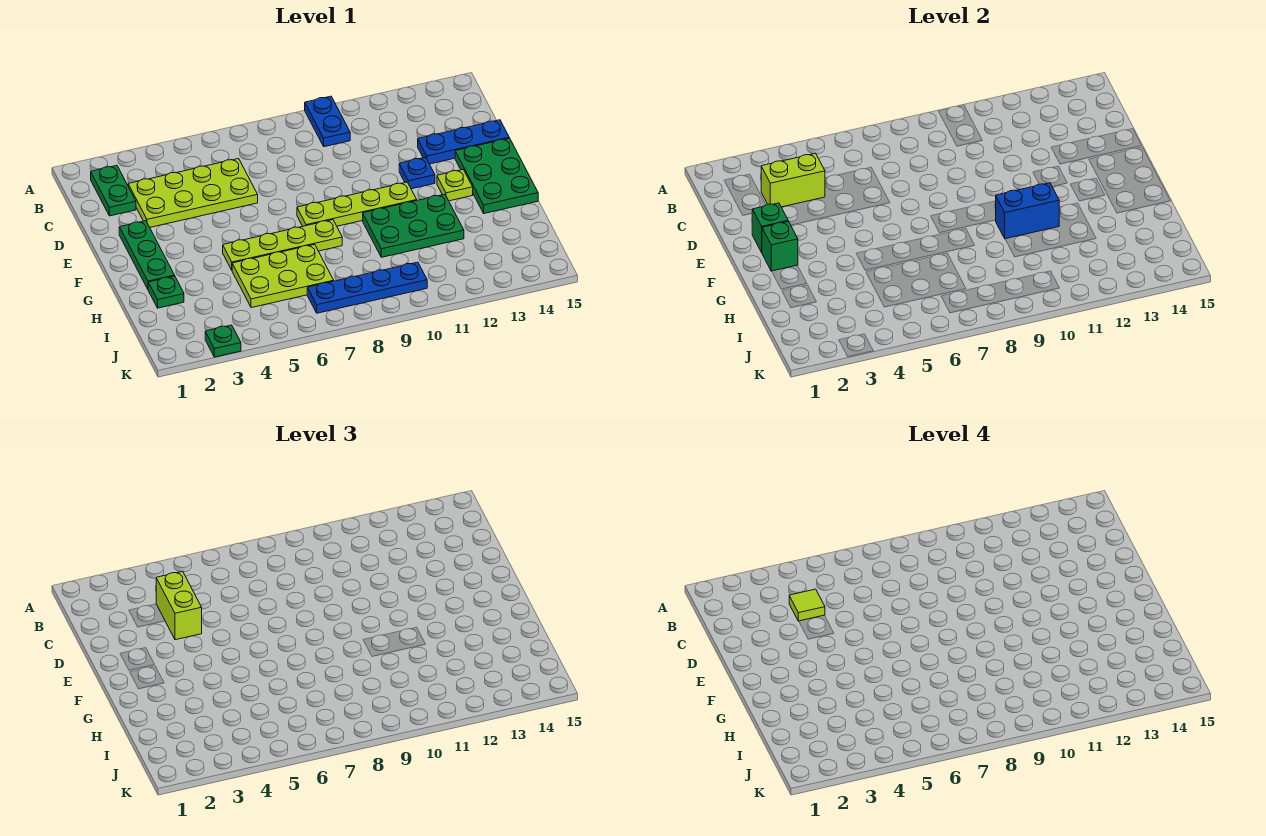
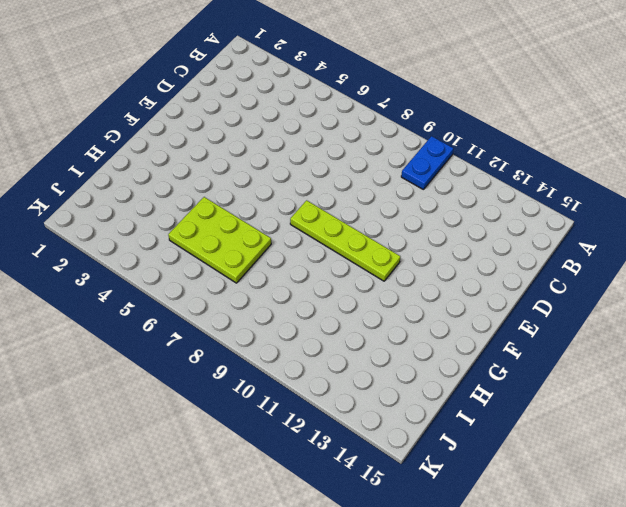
none -> green plate B2:C2 level 1
none -> lime plate C3:D6 level 1
none -> blue plate D13:D15 level 1

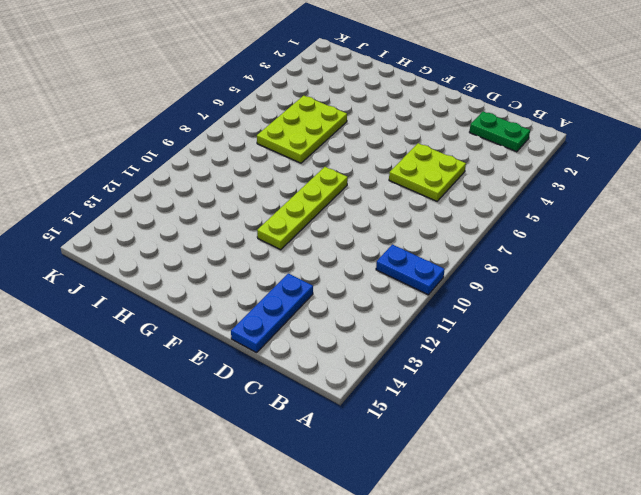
lime plate C5:D6 level 1 -> lime plate C3:D6 level 1
none -> green plate E2:G2 level 1
none -> blue plate E12 level 1
none -> green plate E14:G15 level 1

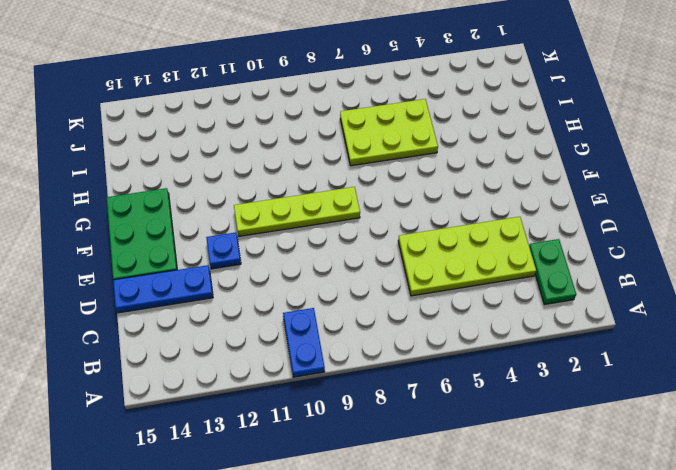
none -> green plate E2:G2 level 1
none -> lime plate F13 level 1
none -> lime plate G5:G8 level 1

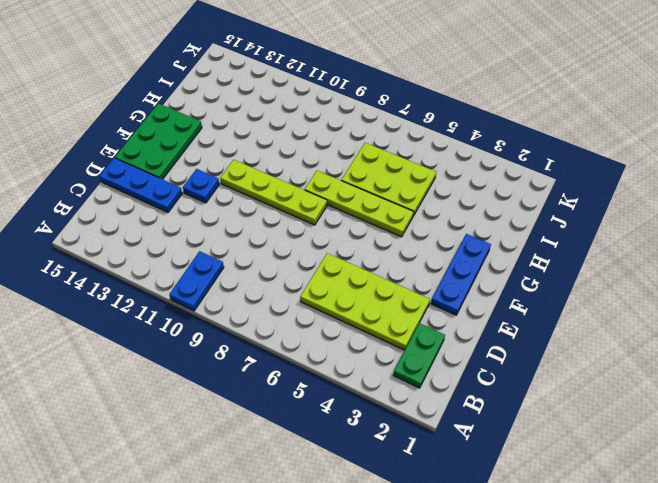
blue plate E2:G2 level 1 -> green plate E2:G2 level 1
none -> lime plate F13 level 1
none -> green plate G10:H12 level 1
none -> green plate H2 level 1

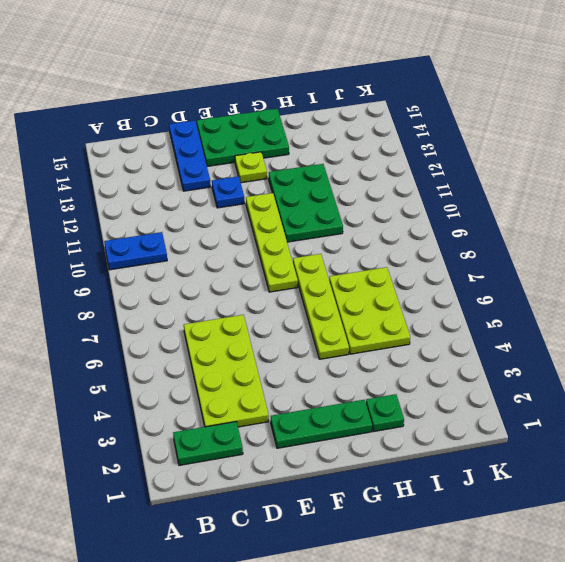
none -> blue plate J7:J10 level 1
none -> green plate K3 level 1
none -> lime brick C3:C4 level 2

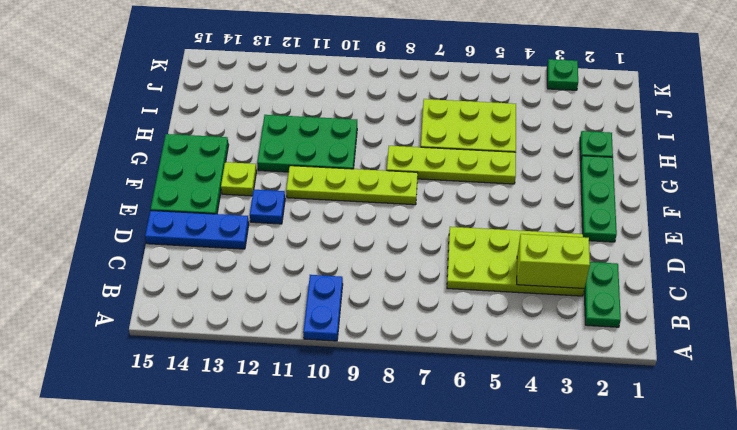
none -> blue plate J7:J10 level 1
none -> green brick E2 level 2
none -> green brick F2 level 2

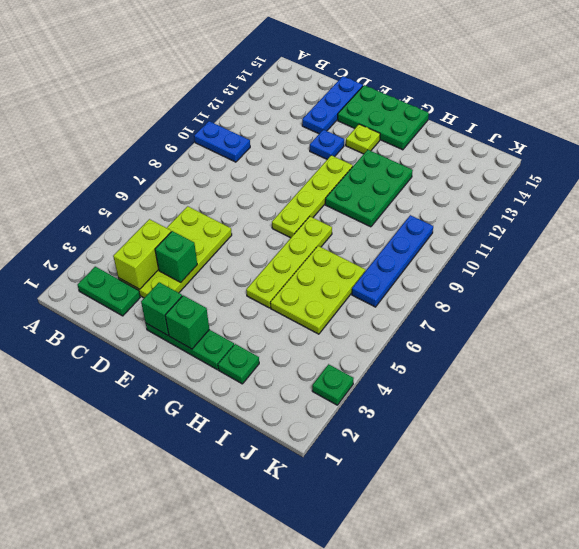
green brick D4 level 2 -> none
none -> blue brick G10:G11 level 2
none -> lime brick C4:D4 level 3
none -> lime tile C4 level 4

